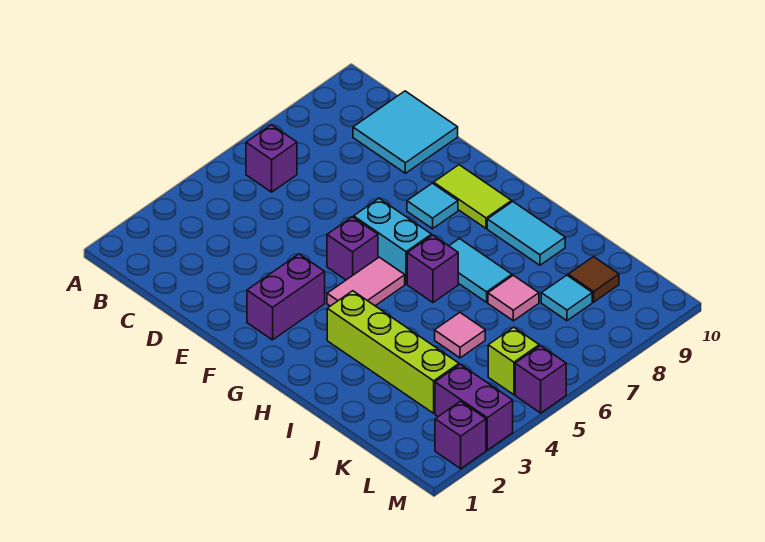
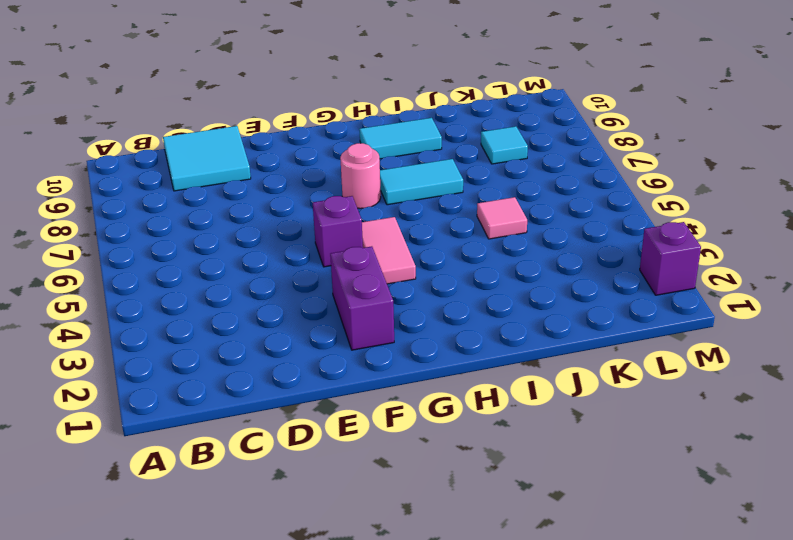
pink round brick G7 level 1 -> none
none -> purple brick B6 level 1
none -> cyan brick F6:G6 level 1
none -> cyan tile F8 level 1

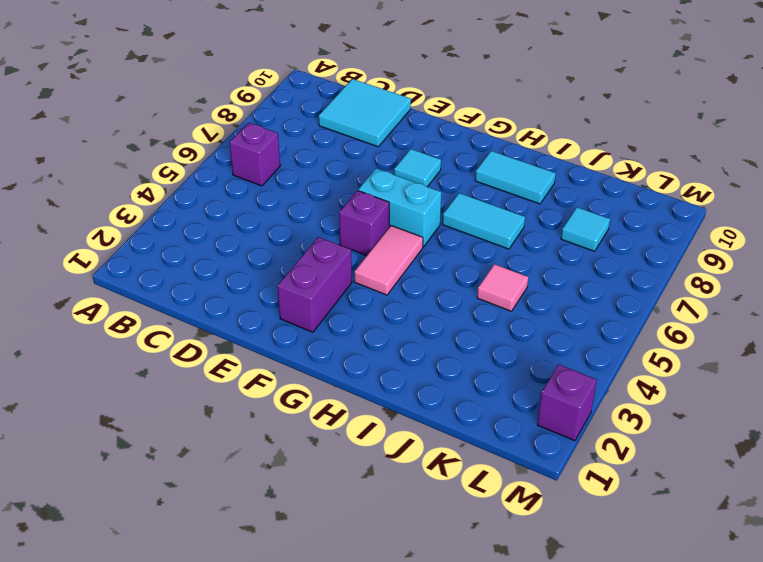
none -> lime tile F9:G9 level 1
none -> lime brick H3:K3 level 1
none -> purple brick H6 level 1

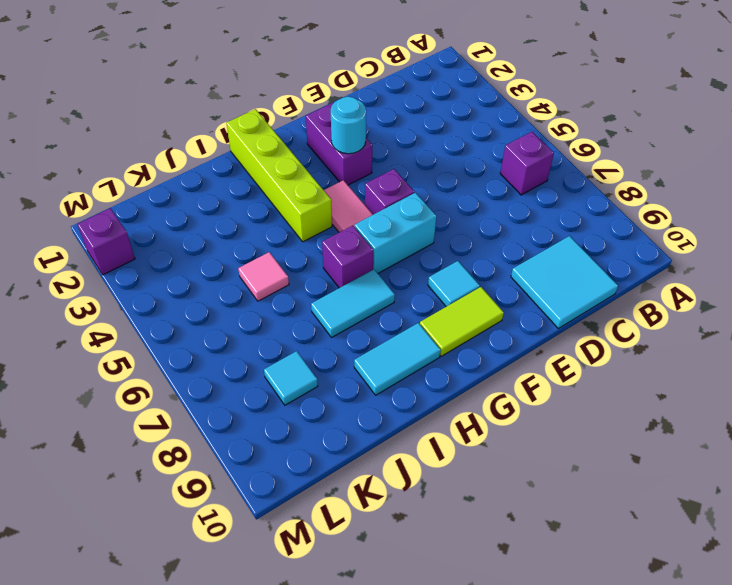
cyan round brick F3 level 2 -> none
lime brick H1:H4 level 1 -> lime brick H3:K3 level 1
none -> pink tile J7 level 1
none -> brown tile K9 level 1
none -> purple brick L3:M3 level 1

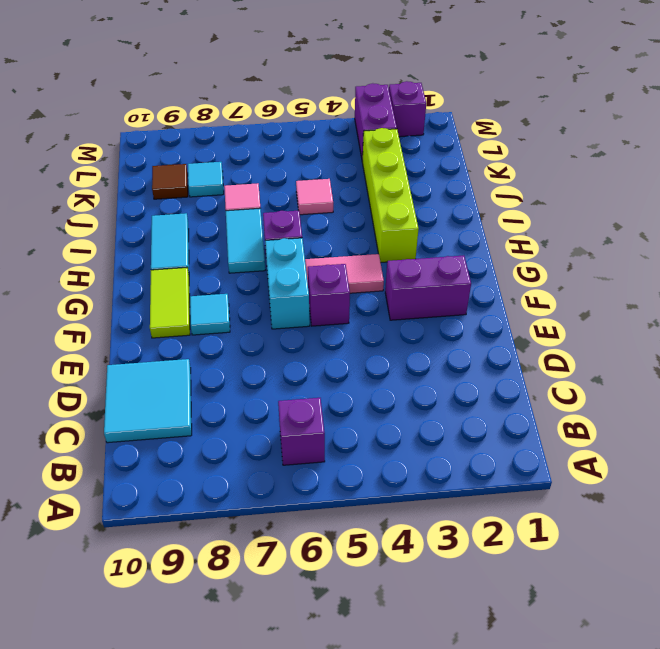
none -> lime brick L5 level 1
none -> purple brick M5 level 1

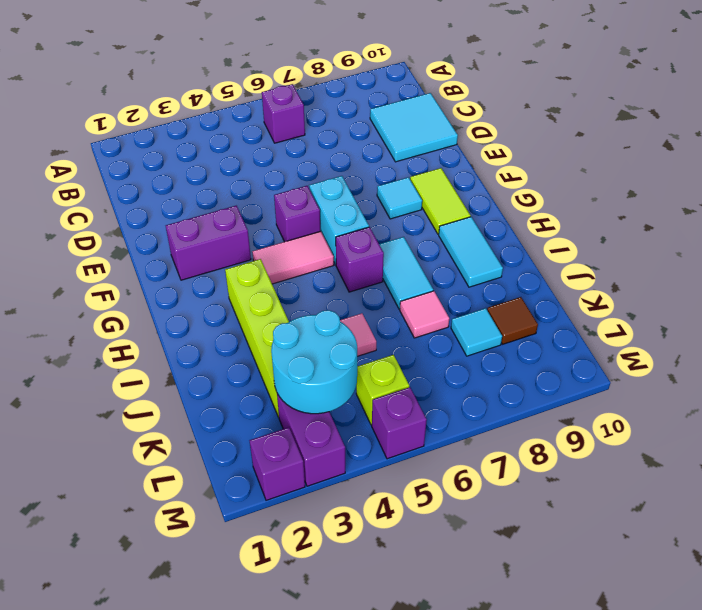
cyan round brick K3:L4 level 2 -> none

